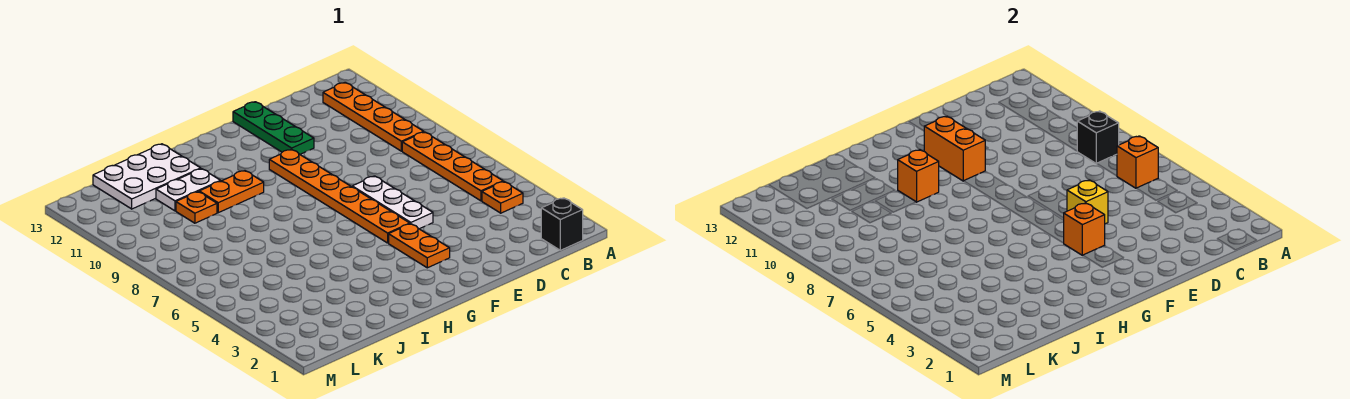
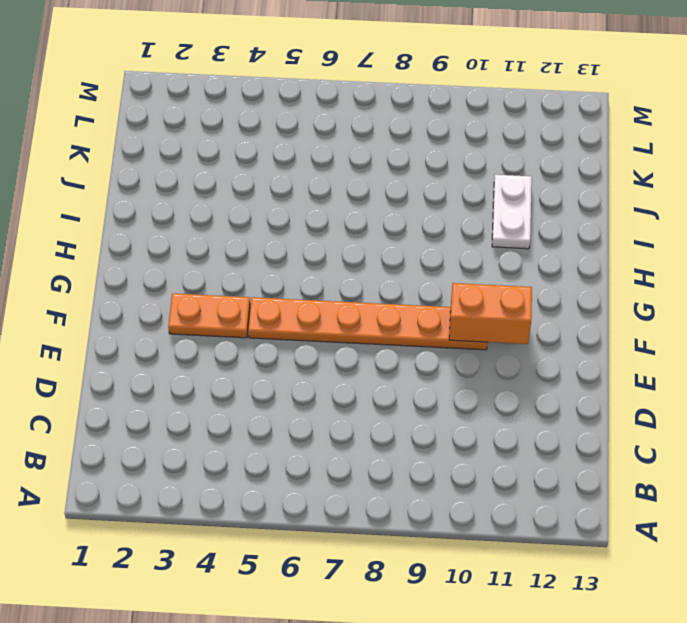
none -> black brick B1 level 1
none -> orange plate B4 level 1
none -> orange plate B5:B8 level 1

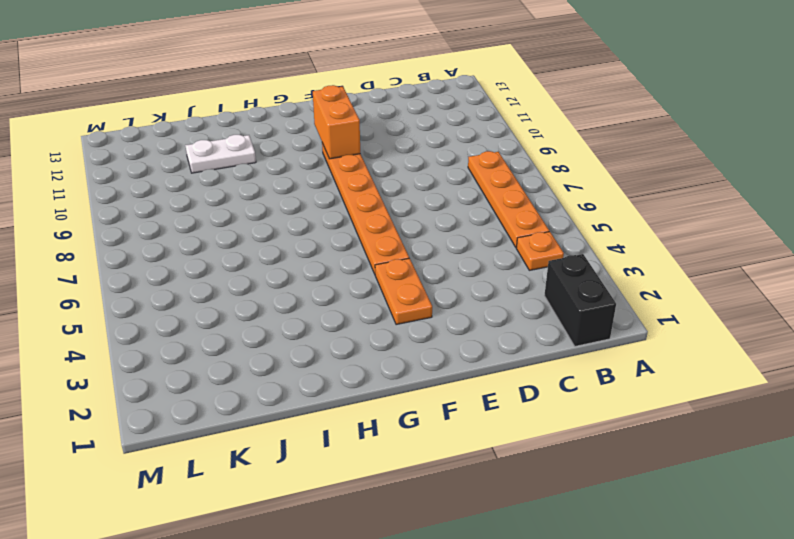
black brick B1:B2 level 1 -> black brick B1 level 1
none -> orange plate B9:B12 level 1
none -> white plate E5:E7 level 1
none -> green plate E11:E13 level 1

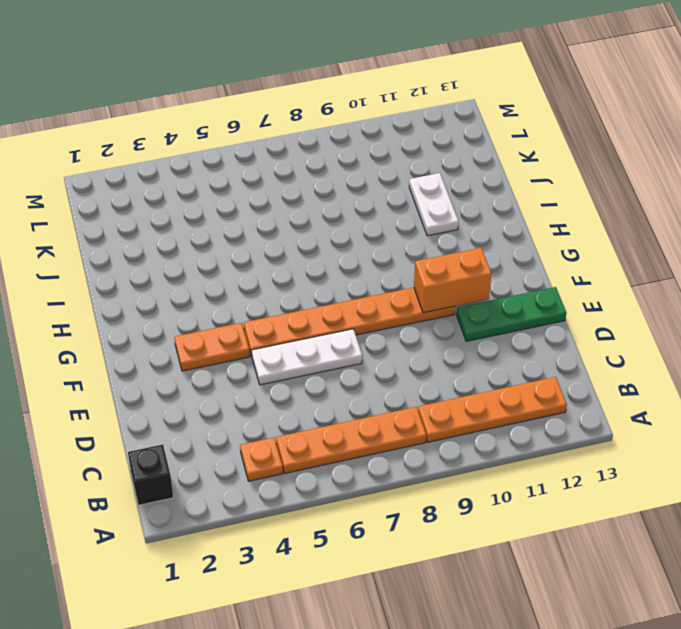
none -> orange plate H10:I10 level 1
none -> white plate I12:K13 level 1
none -> orange plate J10 level 1

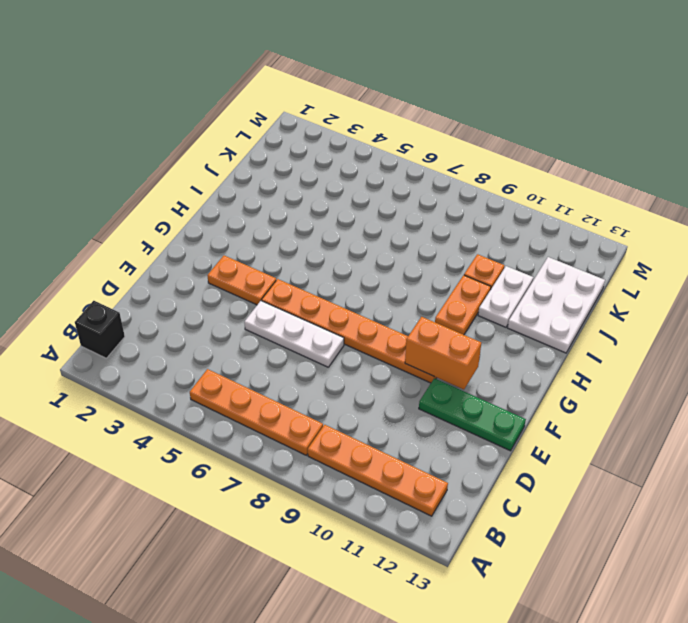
none -> orange plate B4 level 1
none -> orange brick B6 level 2
none -> black brick B8 level 2

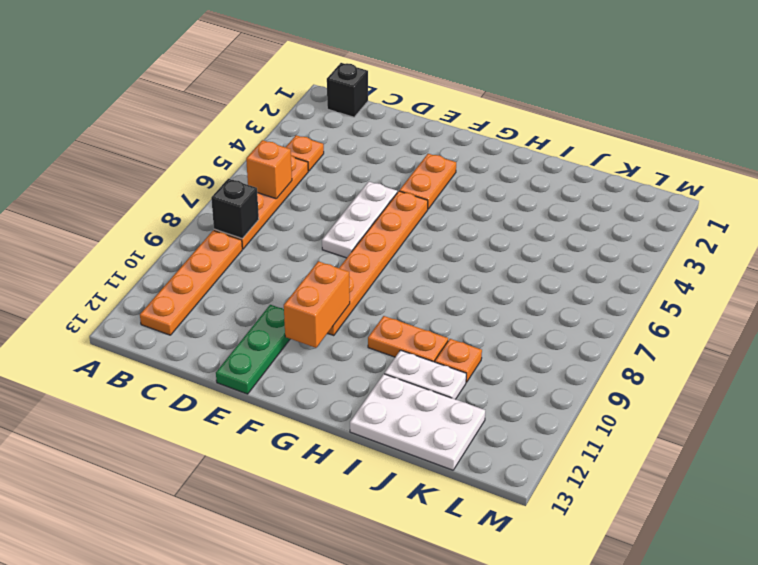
none -> yellow brick E5 level 2
none -> orange brick F4 level 2
none -> orange brick H10 level 2

